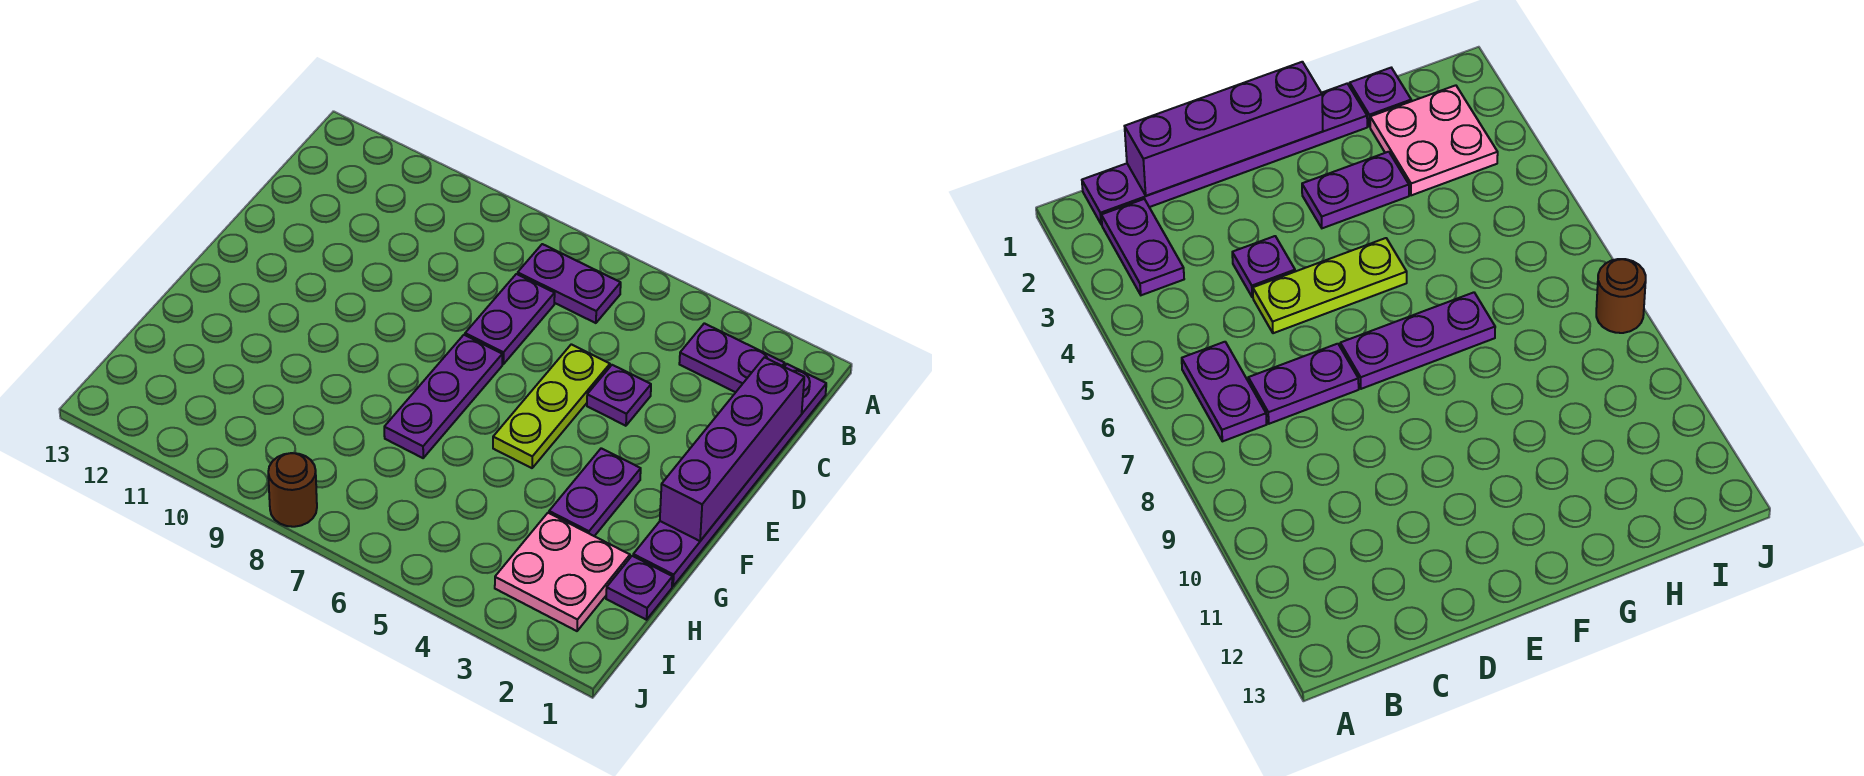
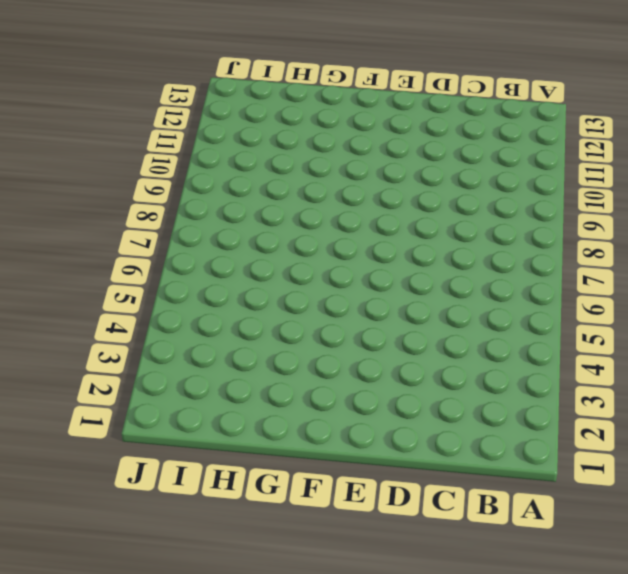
none -> purple plate B1:G1 level 1
none -> purple plate B2:B3 level 1
none -> purple plate B6:B7 level 1

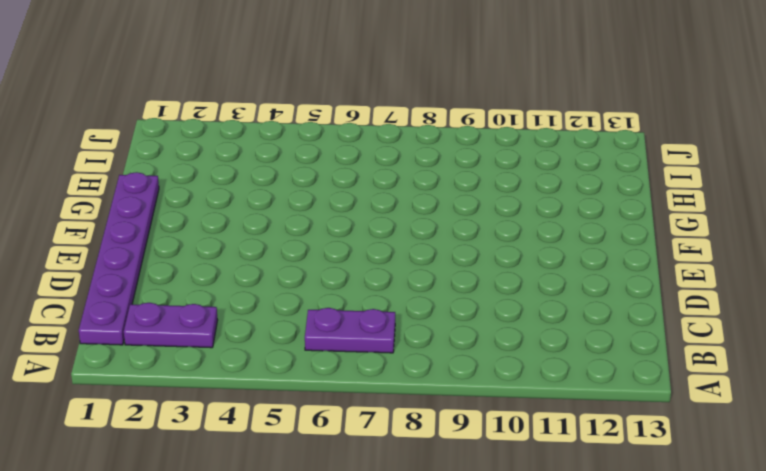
none -> purple plate C7:D7 level 1
none -> purple plate D4 level 1
none -> lime plate D5:F5 level 1

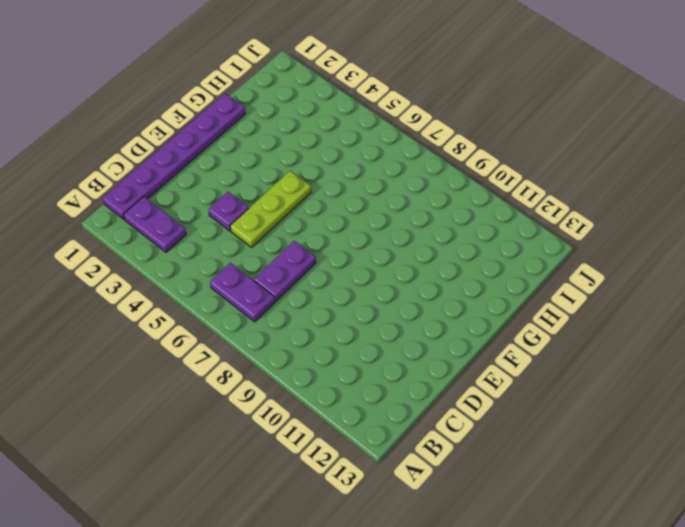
none -> purple plate E7:G7 level 1
none -> purple plate F3:G3 level 1
none -> purple plate H1 level 1

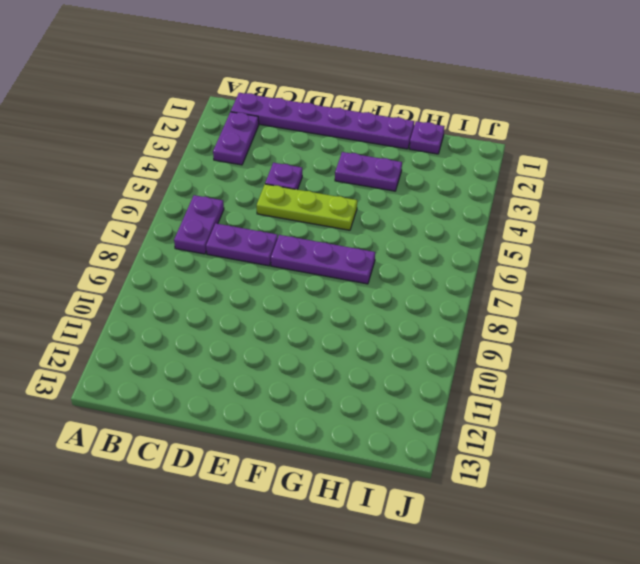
none -> pink plate H2:I3 level 1
none -> brown round brick J8 level 1
none -> purple brick C1:F1 level 2

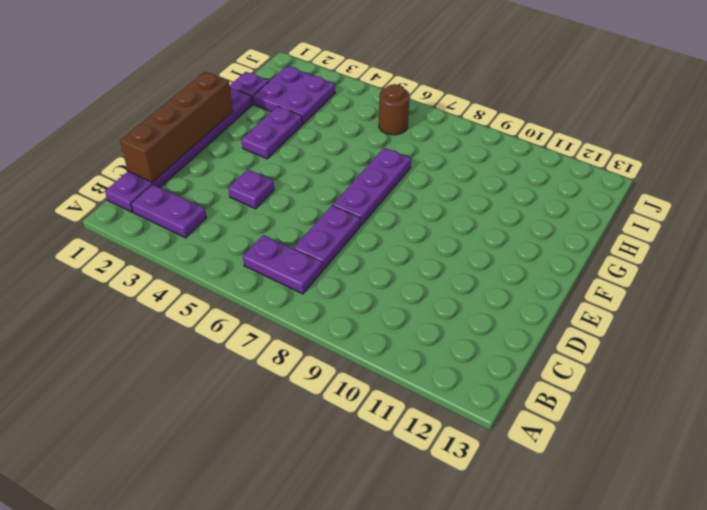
brown brick C1:F1 level 2 -> purple brick C1:F1 level 2
purple plate H2:I3 level 1 -> pink plate H2:I3 level 1
brown round brick I6 level 1 -> brown round brick J8 level 1
none -> lime plate D5:F5 level 1

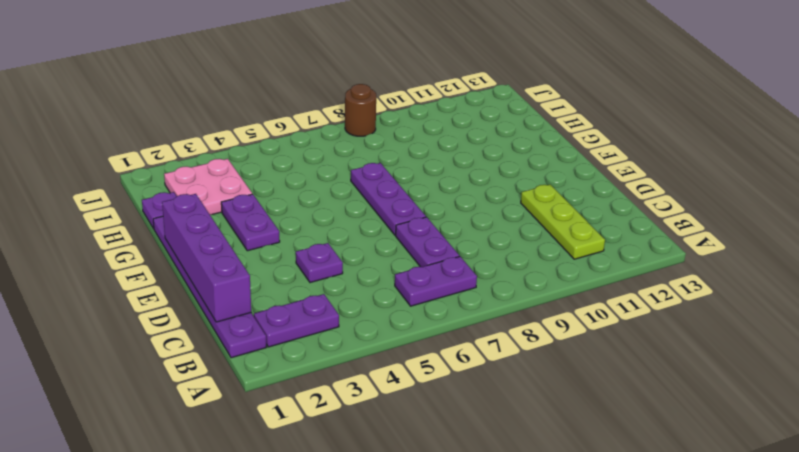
lime plate B11:D11 level 1 -> lime plate D5:F5 level 1

